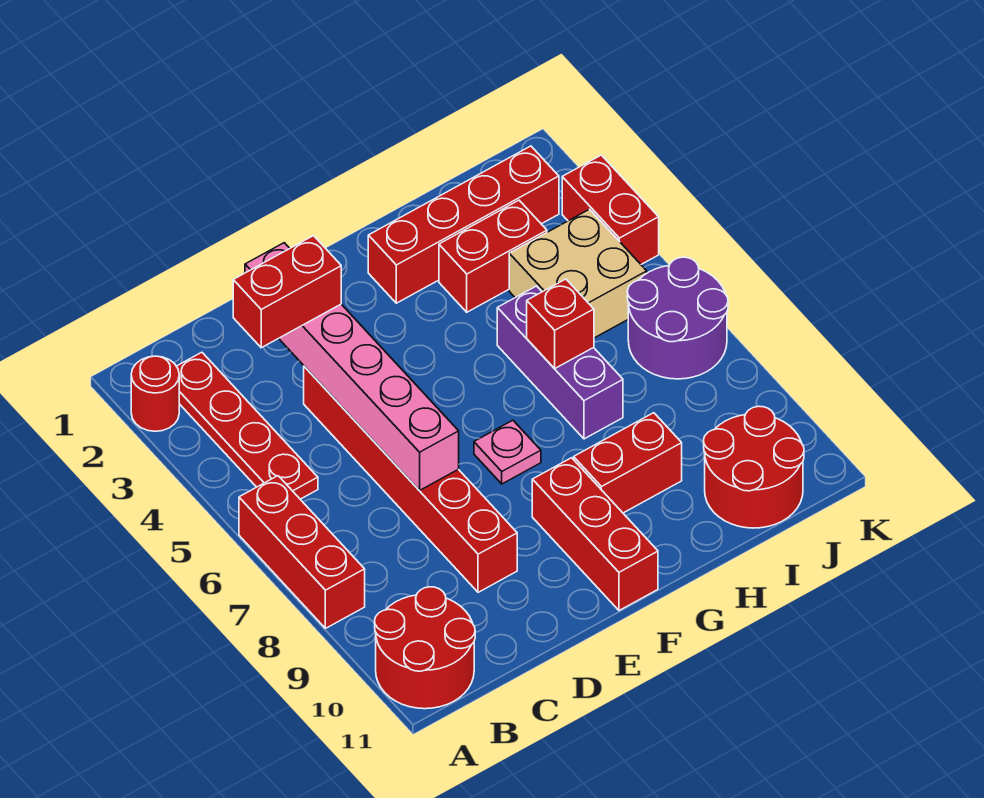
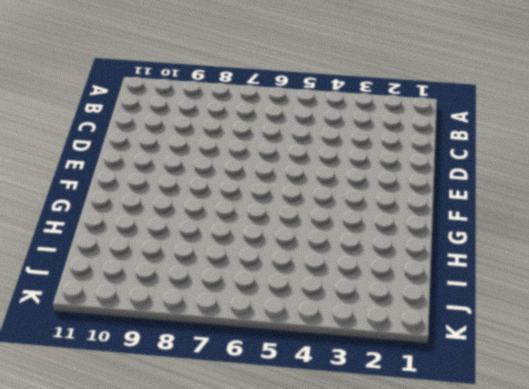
none -> red round brick A2 level 1
none -> red brick A6:A8 level 1
none -> red round brick A10:B11 level 1

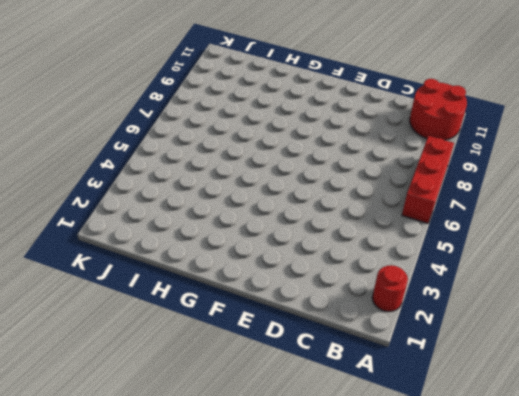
none -> red plate B2:B5 level 1
none -> red brick D4:D9 level 1
none -> pink plate F7 level 1

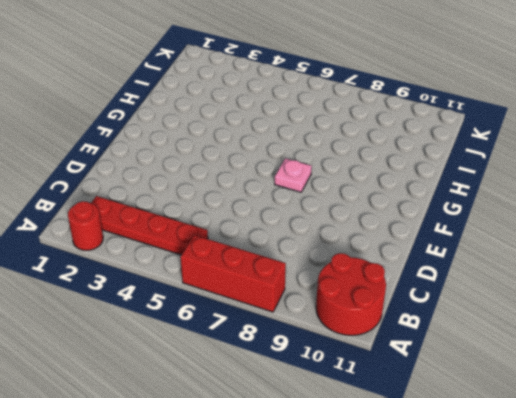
none -> red brick D4:D9 level 1
none -> red brick F9:F11 level 1
none -> red brick G2:J2 level 1

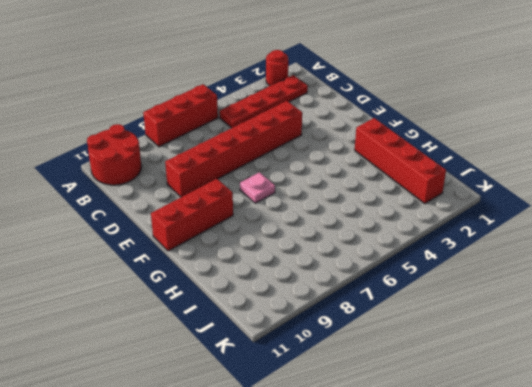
none -> red brick G9:H9 level 1
none -> red brick H3:I3 level 1
none -> purple brick H5:H7 level 1

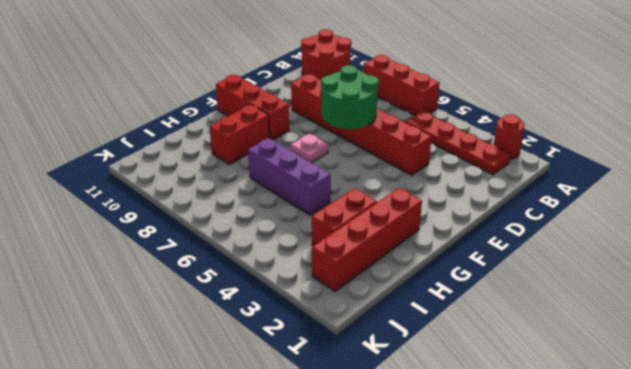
green round brick D6:E7 level 2 -> pink brick D2:D7 level 2
none -> tan brick I4:J5 level 1
none -> red round brick I10:J11 level 1
none -> purple round brick J6:K7 level 1

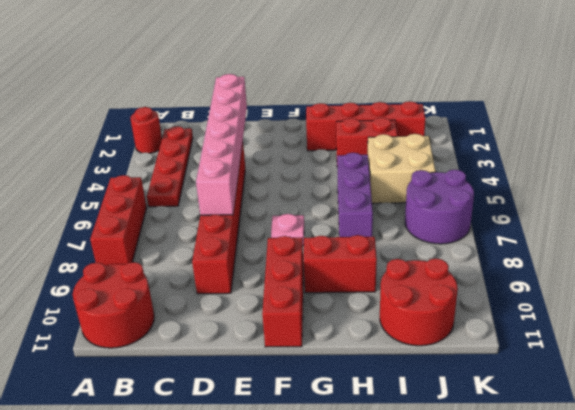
none -> red brick K3:K4 level 1
none -> red brick H6 level 2
none -> red brick C3:D3 level 3

